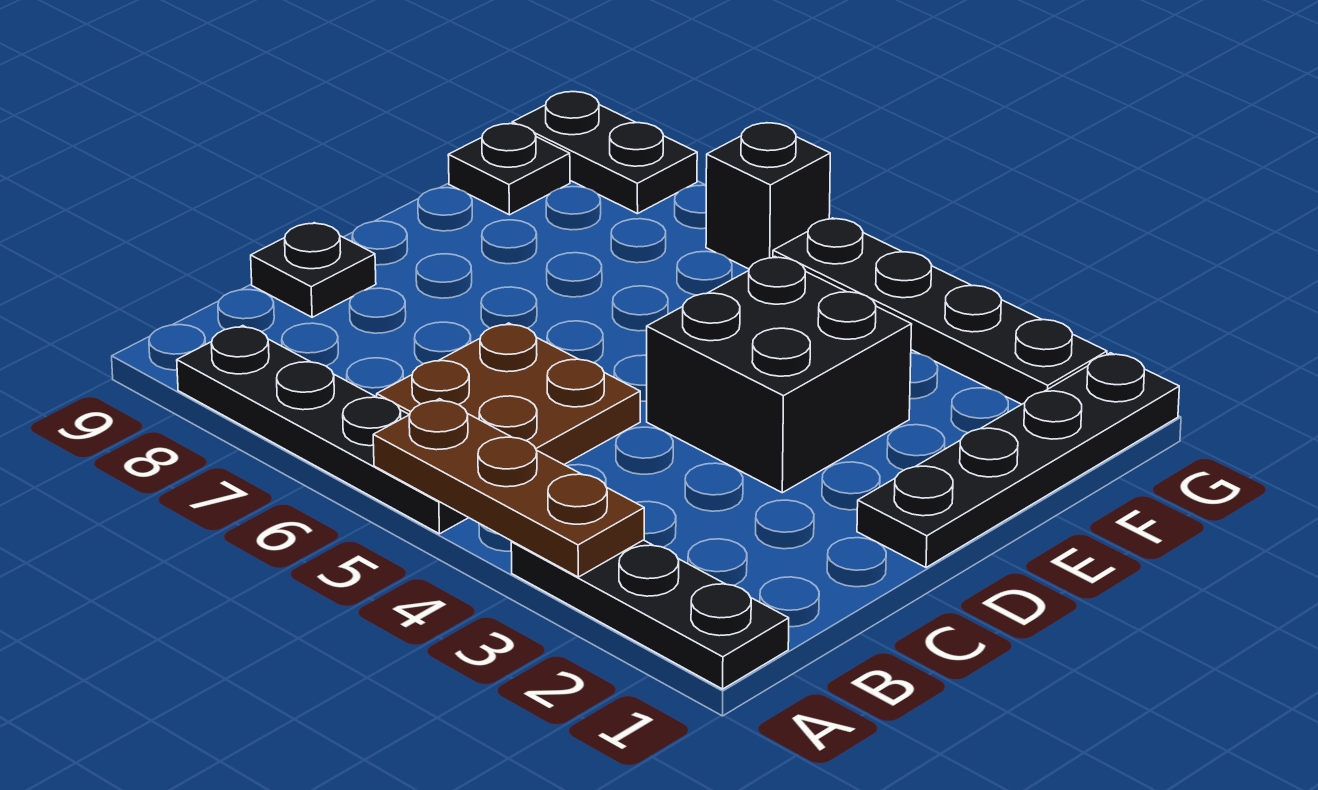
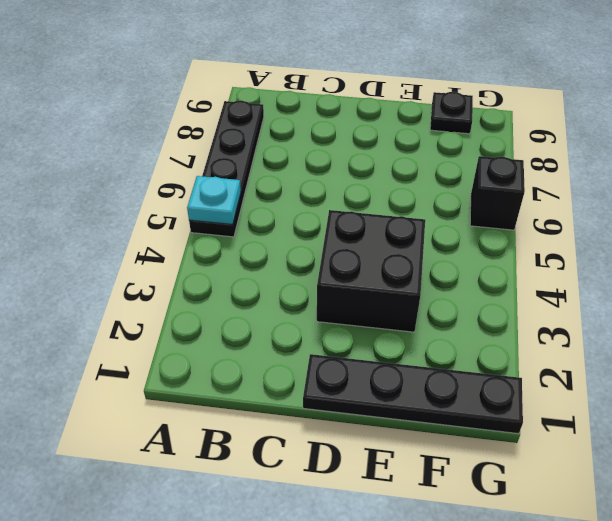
cyan plate A5 level 2 -> brown plate A3:A5 level 2
none -> black plate A1:A3 level 1
none -> brown plate B5:C6 level 1

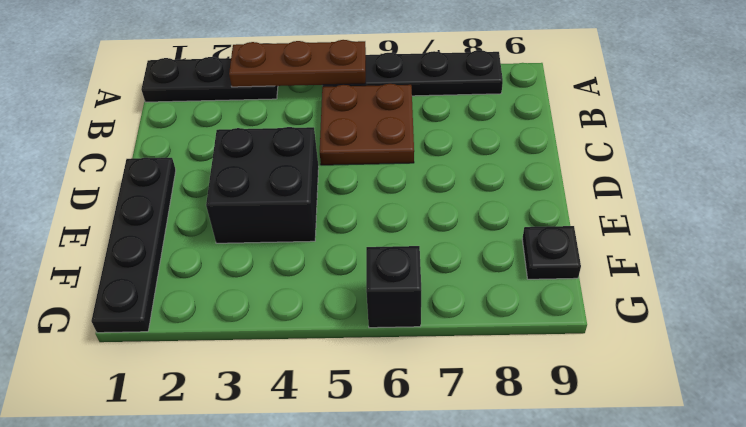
none -> black plate C9 level 1
none -> black plate G2:G5 level 1

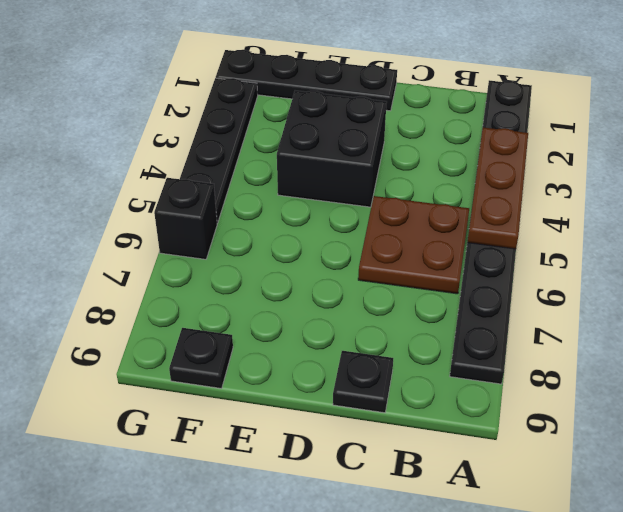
none -> black plate G8:G9 level 1

